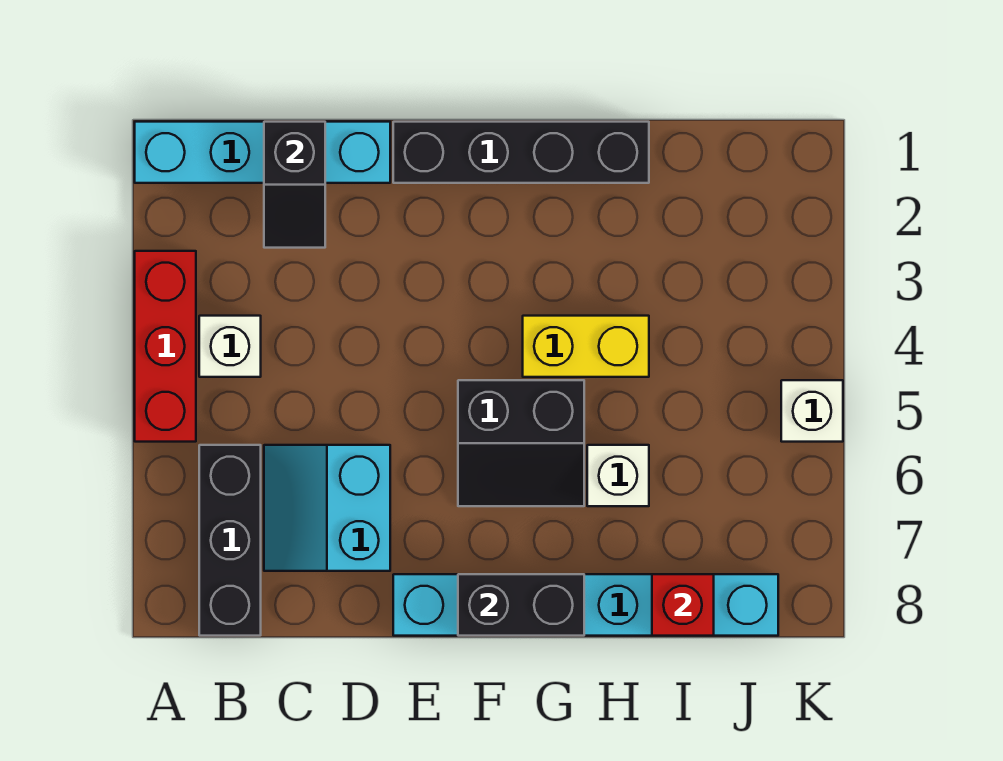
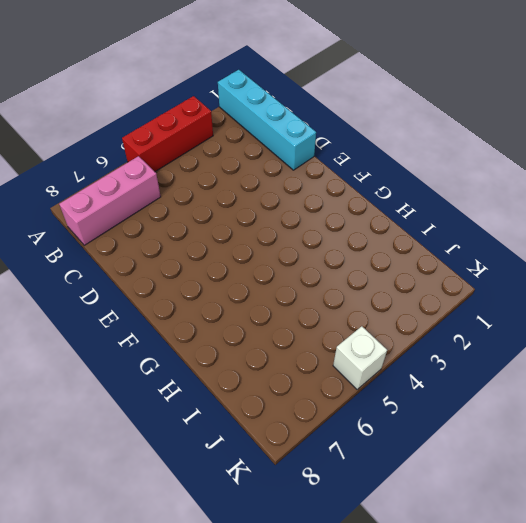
pink brick B6:B8 level 1 -> black brick B6:B8 level 1
none -> white brick B4 level 1
none -> cyan slope C6:D7 level 1 top D
none -> black brick E1:H1 level 1

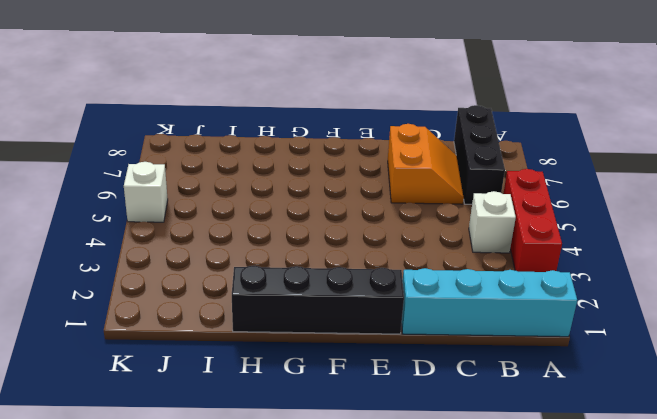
orange slope C6:D7 level 1 top D -> cyan slope C6:D7 level 1 top D
none -> cyan brick E8:J8 level 1
none -> black slope F5:G6 level 1 top 5
none -> yellow brick G4:H4 level 1

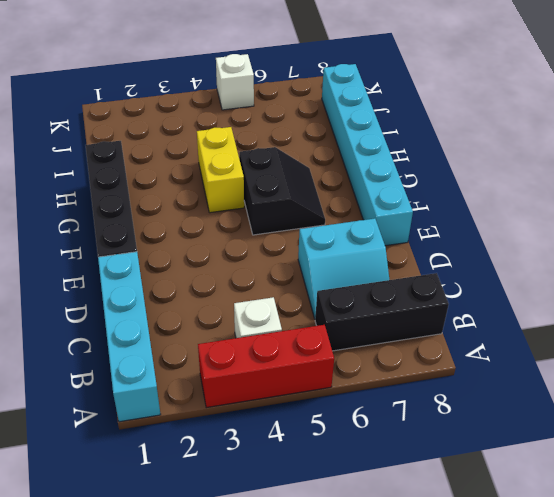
none -> white brick H6 level 1
none -> black slope C1:C2 level 2 top 1
none -> black brick F8:G8 level 2

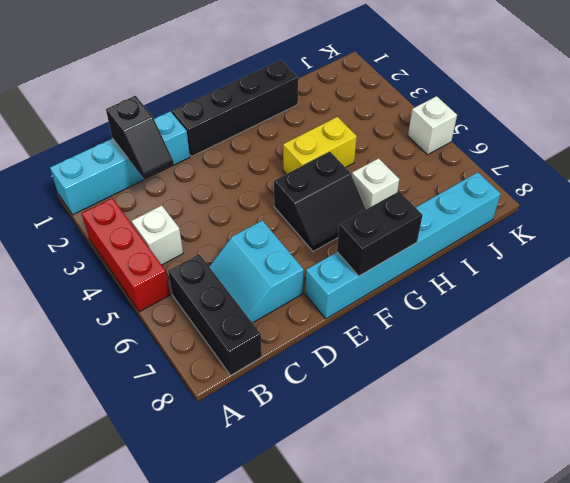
none -> red brick I8 level 2

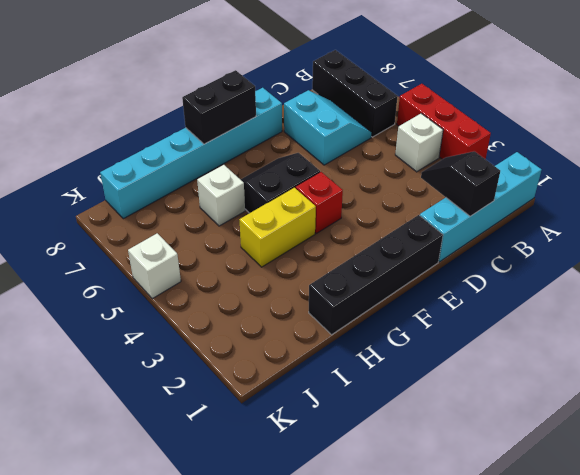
red brick F4 level 1 -> red brick I8 level 2

